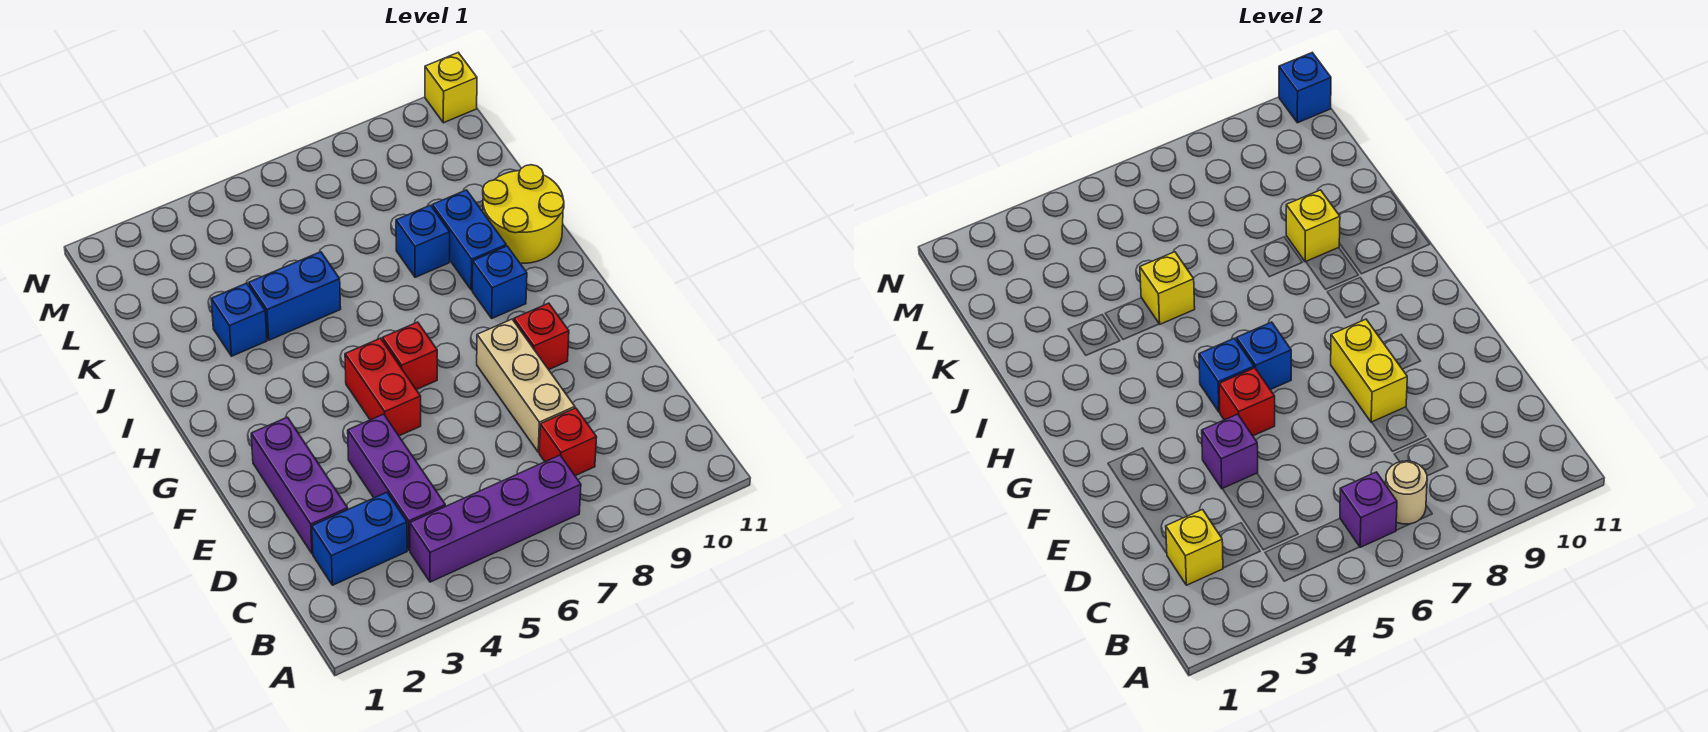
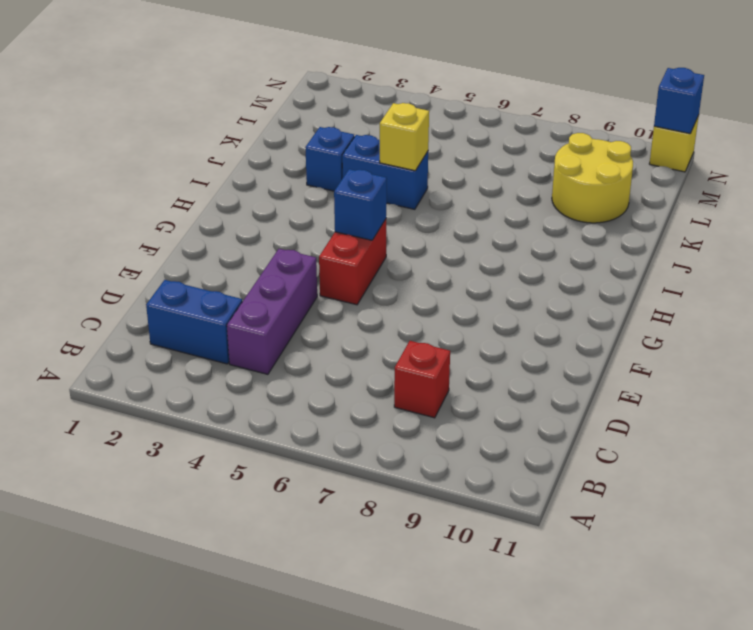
yellow round brick K9:L10 level 1 -> yellow round brick I10:J11 level 1
none -> purple brick B4:B7 level 1
none -> purple brick D2:F2 level 1
none -> tan brick D8:F8 level 1

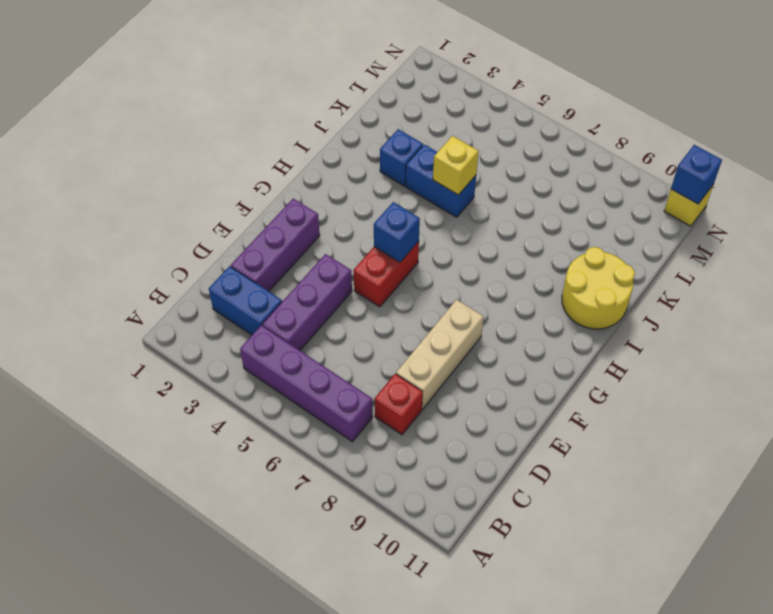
none -> red brick F9 level 1
none -> red brick G6 level 1
none -> blue brick H9 level 1

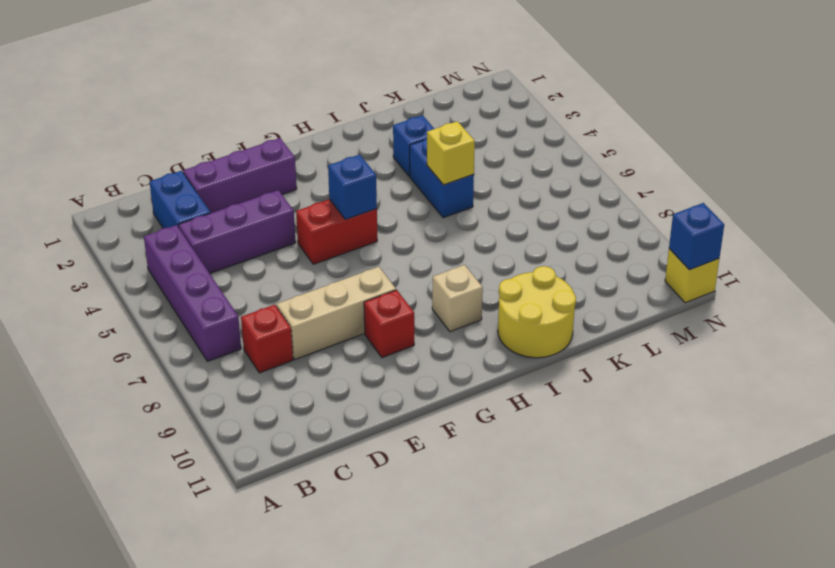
tan brick H9 level 1 -> blue brick H9 level 1
none -> red brick G6 level 1
none -> blue brick I9:J9 level 1
none -> blue brick J8 level 1

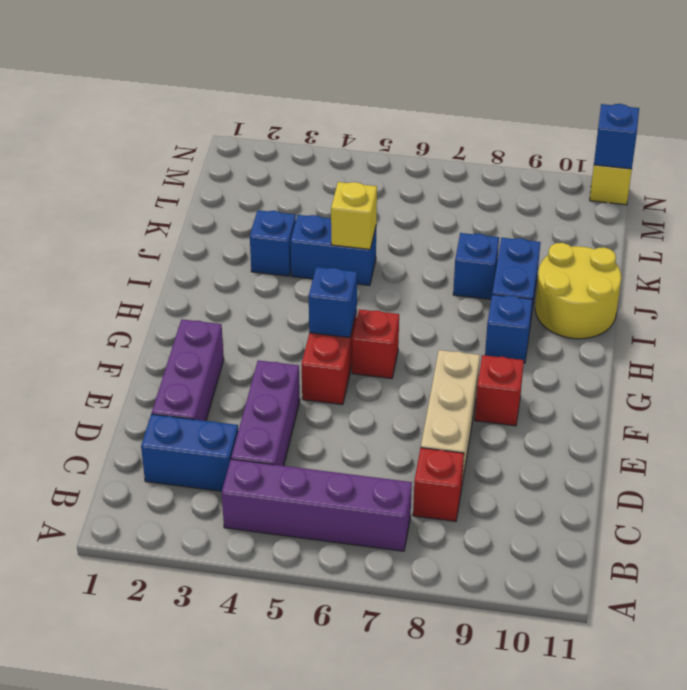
none -> purple brick B6 level 2
none -> tan round brick B7 level 2
none -> yellow brick C2 level 2

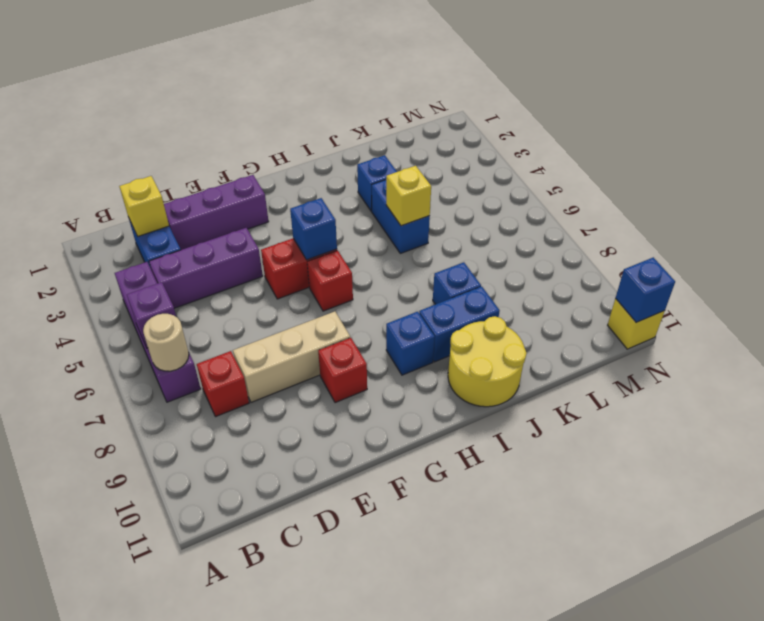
none -> purple brick E4 level 2
none -> yellow brick E8:F8 level 2
none -> red brick F5 level 2

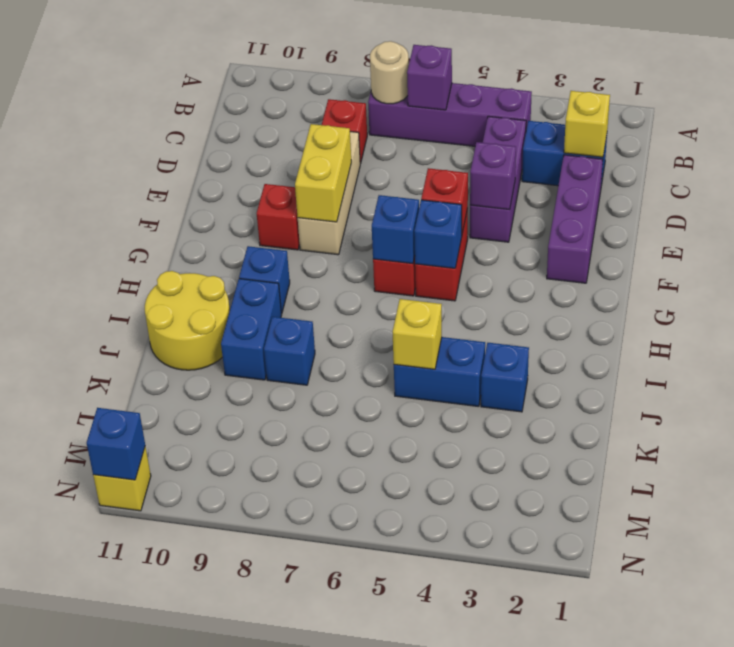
none -> yellow brick J9 level 2

